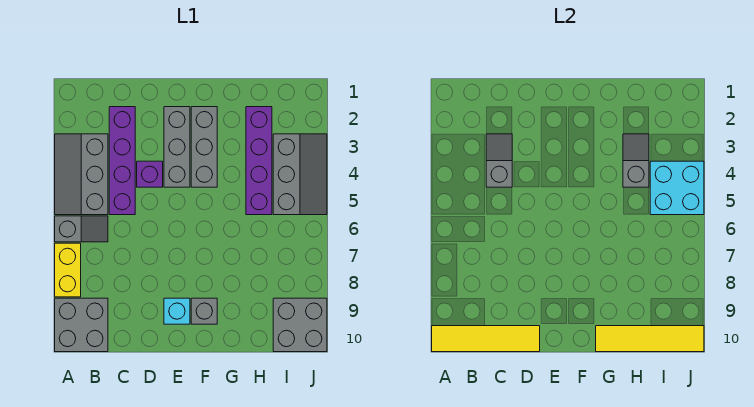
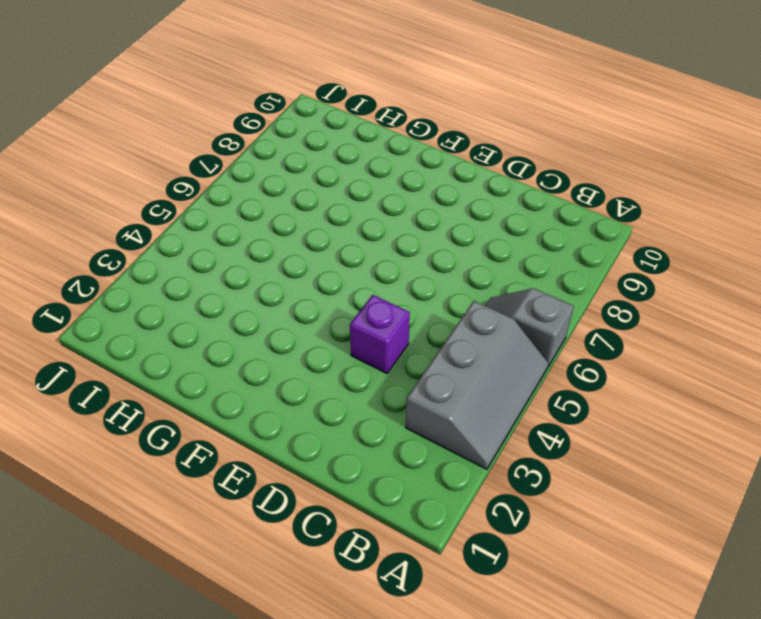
none -> yellow brick A7:A8 level 1
none -> grey brick A9:B10 level 1
none -> purple brick C2:C5 level 1

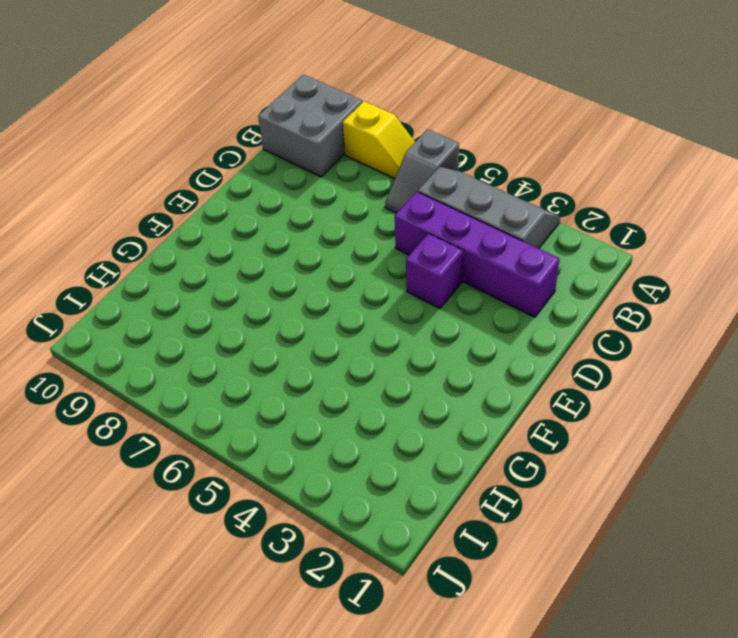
yellow slope A7:A8 level 1 top 8 -> yellow brick A7:A8 level 1
none -> grey brick E2:E4 level 1
none -> cyan brick E9 level 1
none -> grey brick F2:F4 level 1

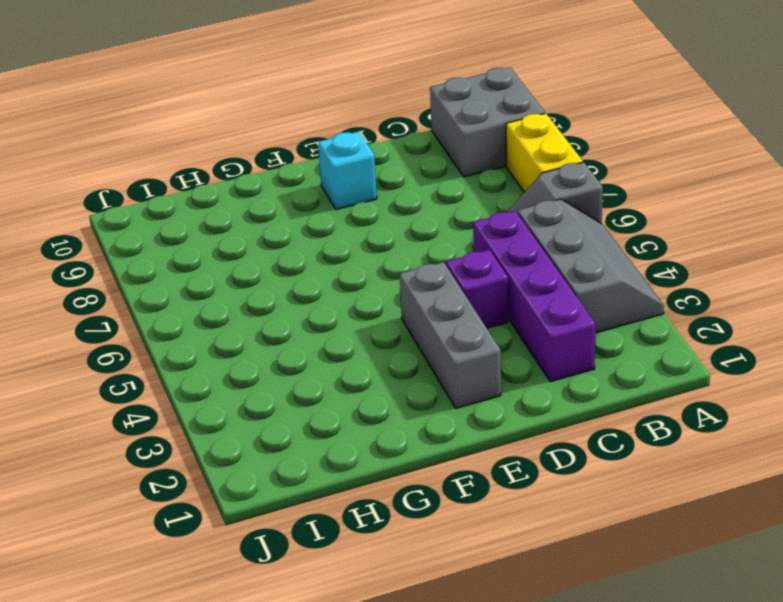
none -> grey brick F2:F4 level 1
none -> grey brick F9 level 1
none -> purple brick H2:H5 level 1

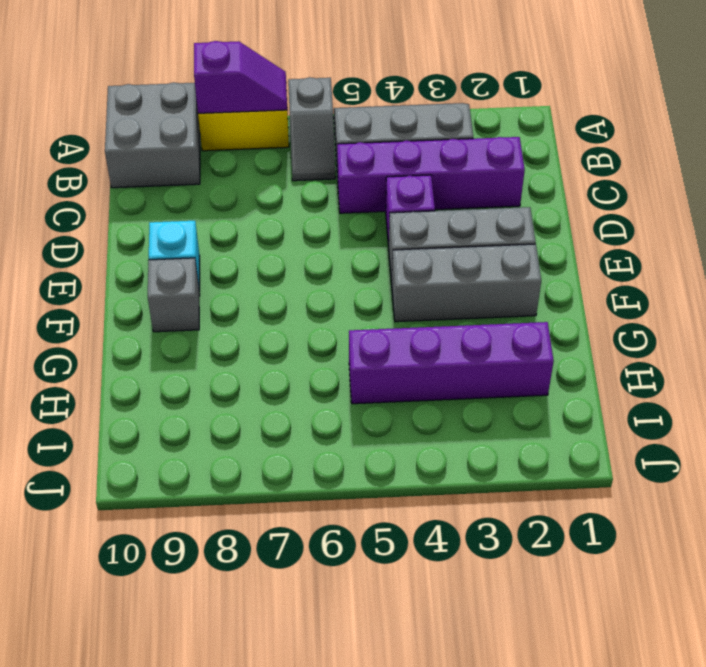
purple slope A7:A8 level 2 top 8 -> none
none -> grey slope I3:J5 level 1 top I
none -> grey brick I9:J10 level 1
none -> yellow tile A10:D10 level 2

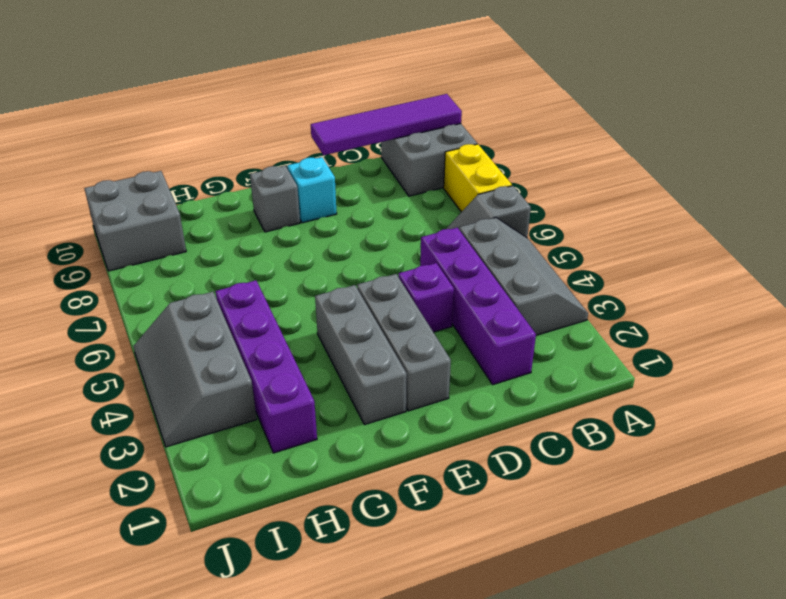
purple tile A10:D10 level 2 -> yellow tile A10:D10 level 2
none -> grey slope C3:C4 level 2 top 4
none -> yellow tile G10:J10 level 2
none -> grey slope H3:H4 level 2 top 4

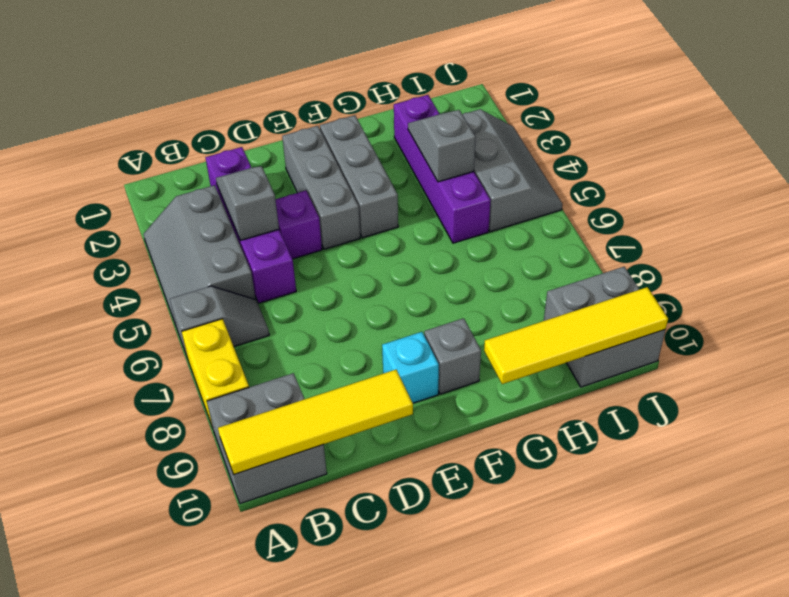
none -> cyan brick I4:J5 level 2

